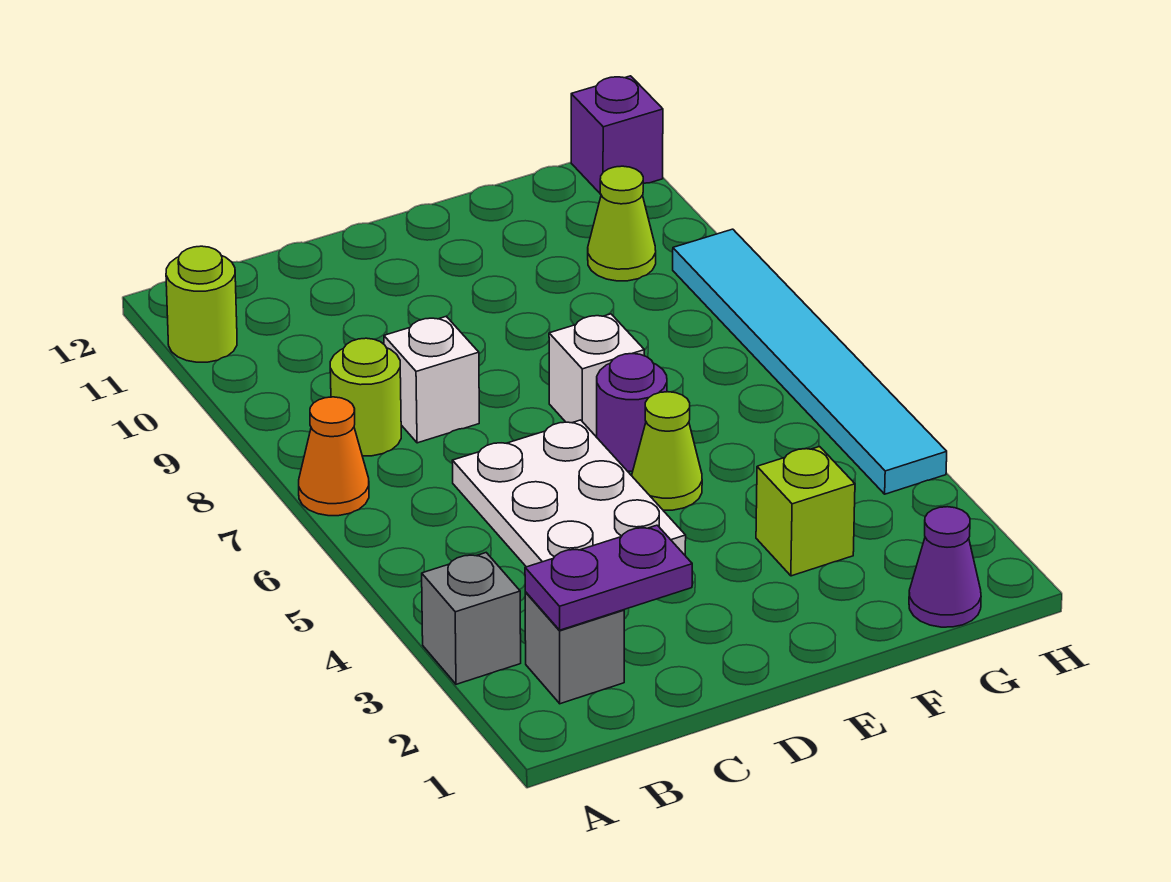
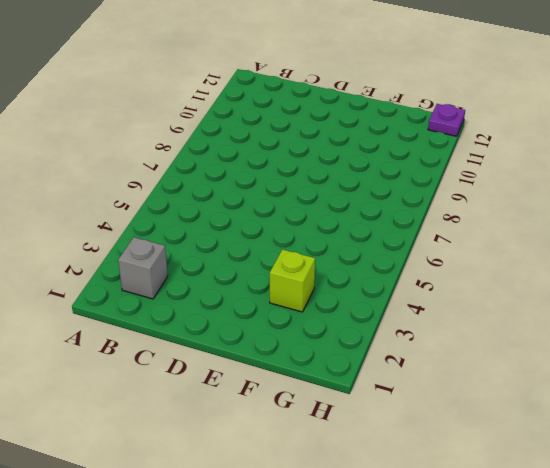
purple plate H12 level 1 -> purple brick H12 level 1
none -> grey brick A3 level 1
none -> orange cone A7 level 1
none -> lime round brick A11 level 1

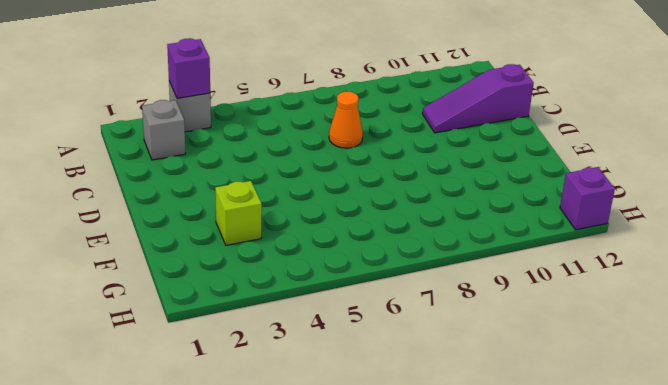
purple brick A3 level 2 -> none
orange cone C7 level 1 -> orange cone A7 level 1
purple slope C10:C12 level 1 top 12 -> none
none -> lime round brick A11 level 1
none -> lime round brick B8 level 1
none -> white plate C4:D6 level 1

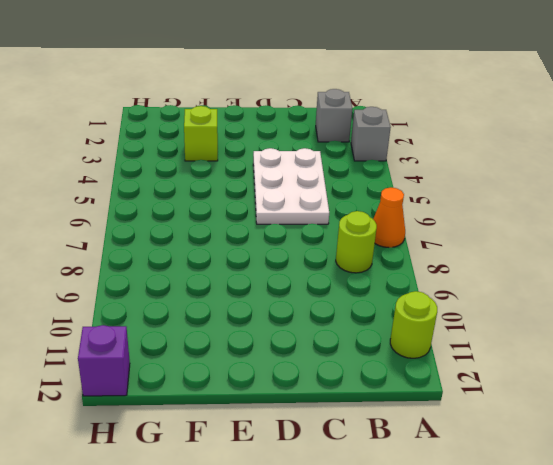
none -> white brick C8 level 1
none -> lime cone E5 level 1
none -> purple round brick E6 level 1

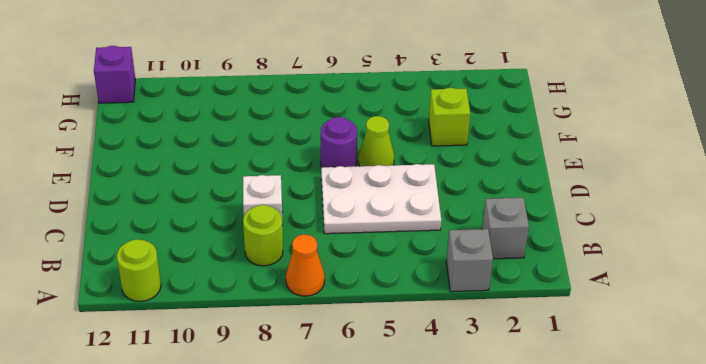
none -> white brick E7 level 1
none -> purple cone G1 level 1
none -> lime cone G10 level 1

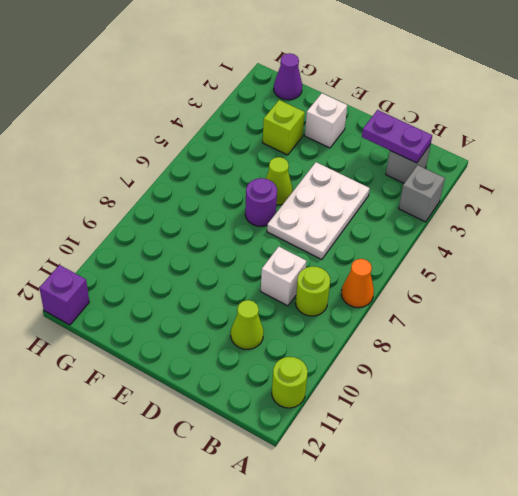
lime cone C10 level 1 -> lime cone G10 level 1
white brick E2 level 1 -> white brick E7 level 1
none -> cyan tile H4:H9 level 1

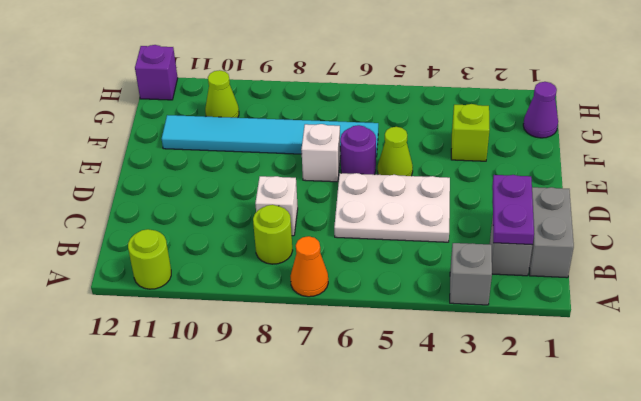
grey brick B1:C1 level 1 -> none
cyan tile F6:F11 level 1 -> cyan tile H4:H9 level 1

